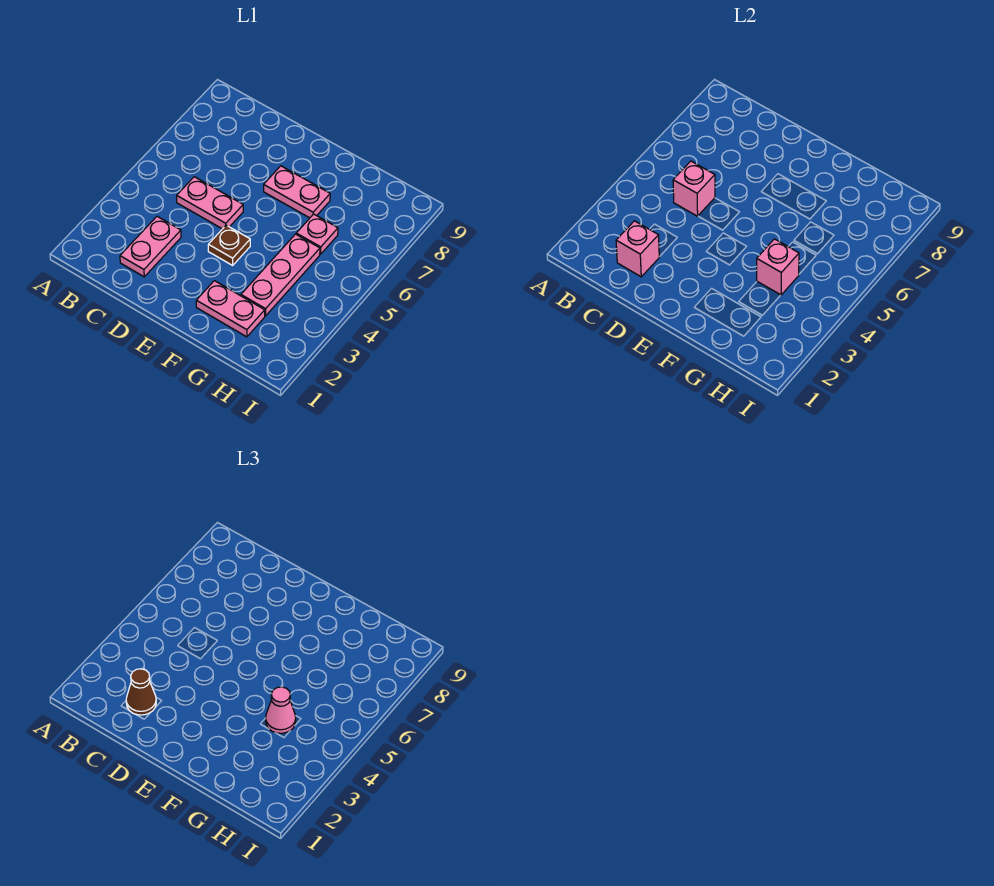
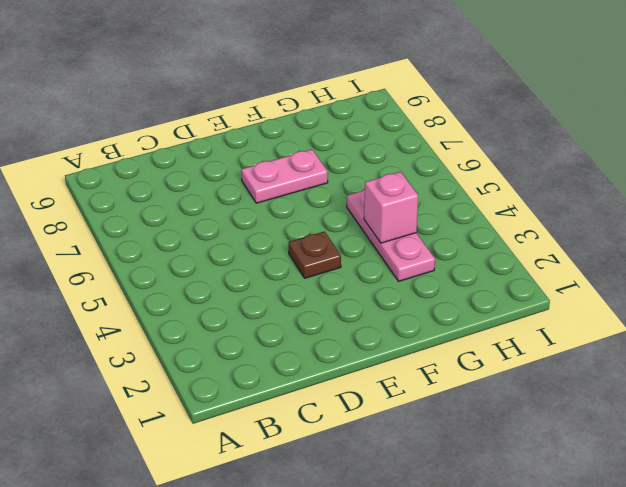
none -> pink plate C2:C3 level 1
none -> pink plate C5:D5 level 1
none -> pink plate F2:G2 level 1

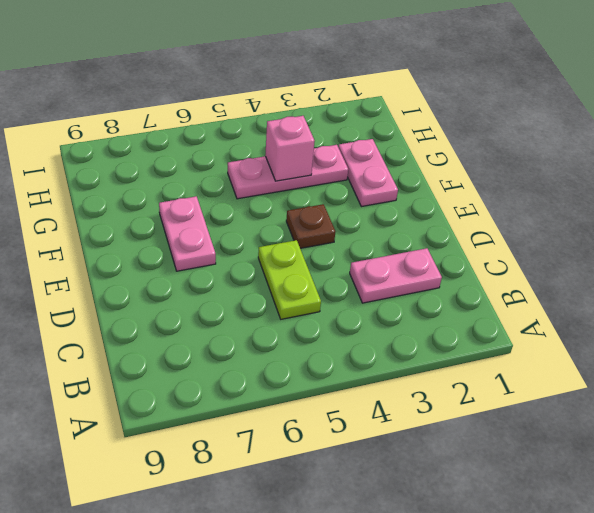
lime plate C5:D5 level 1 -> pink plate C5:D5 level 1
none -> pink plate G6 level 1
none -> pink brick C2 level 2
none -> pink brick C5 level 2

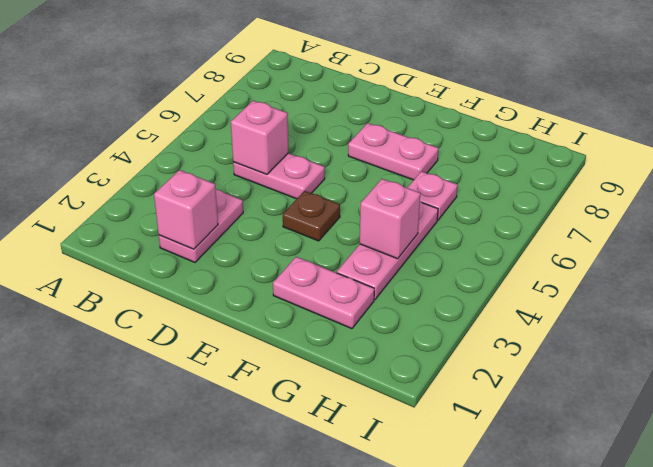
none -> brown cone C2 level 3
none -> pink cone G4 level 3

